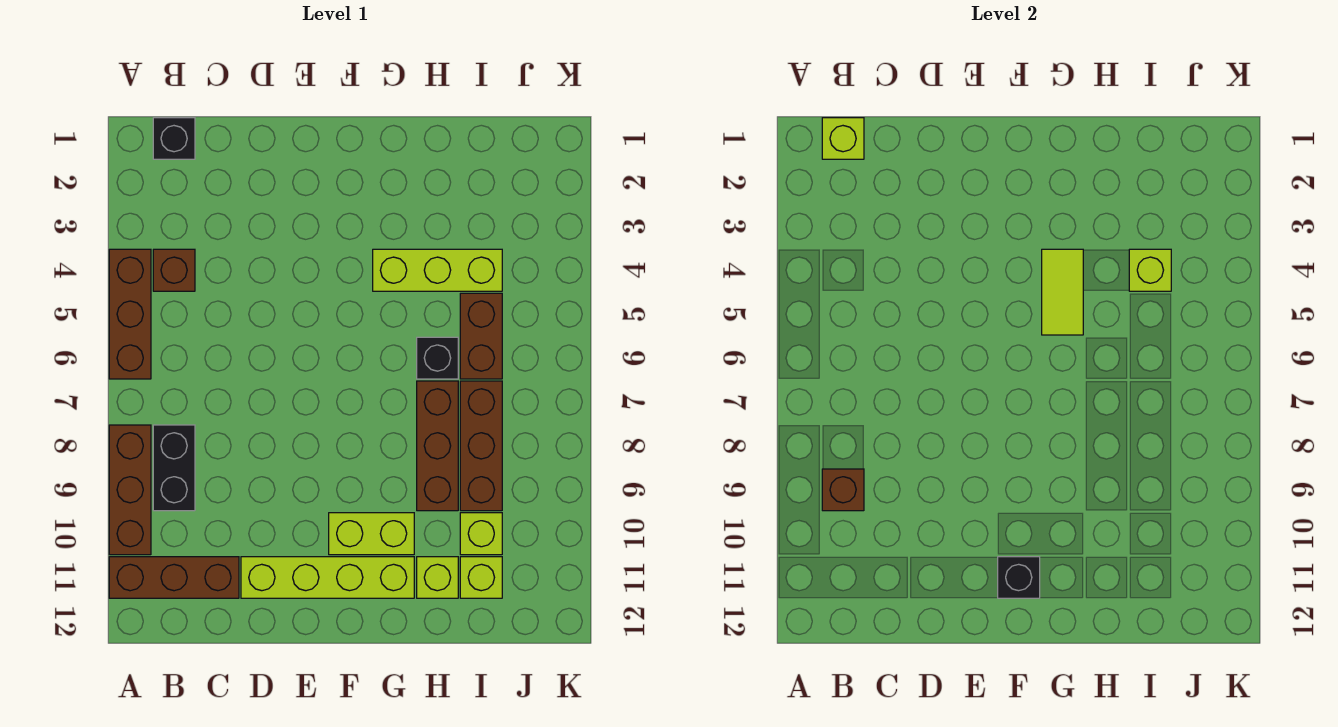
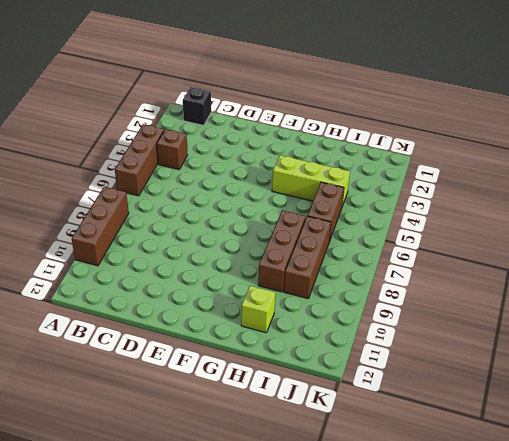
none -> brown brick A11:C11 level 1
none -> black brick B8:B9 level 1
none -> lime brick D11:G11 level 1

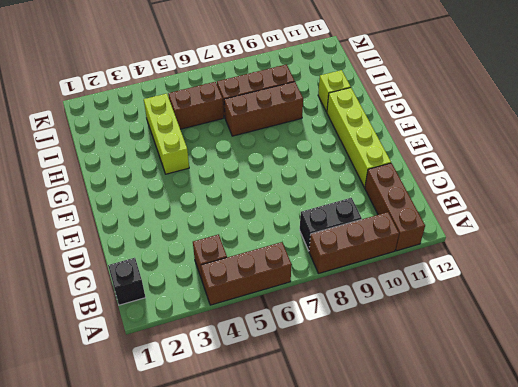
none -> lime brick F10:G10 level 1
none -> black brick H6 level 1
none -> lime brick I10 level 1

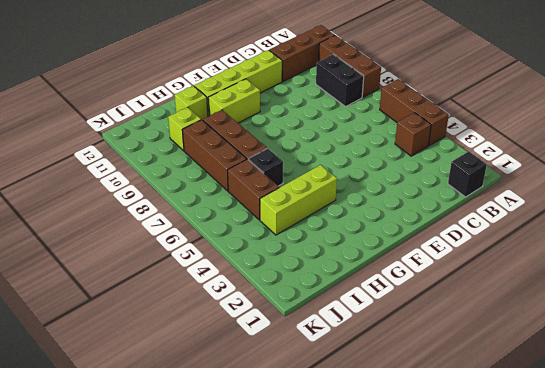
none -> lime brick I11 level 1
none -> lime brick B1 level 2
none -> brown brick B9 level 2

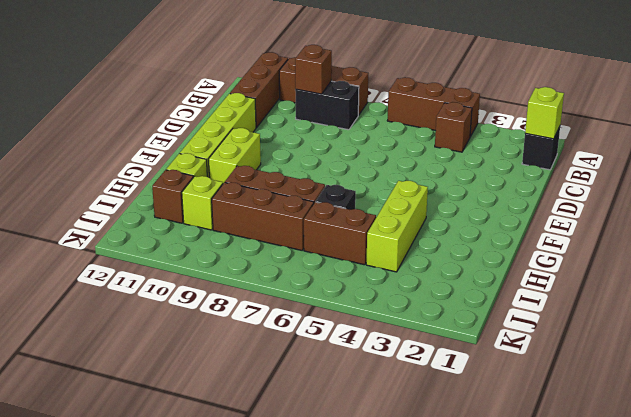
brown brick I11 level 1 -> lime brick I11 level 1
none -> black brick F11 level 2
none -> lime tile G4:G5 level 2
none -> lime brick I4 level 2

